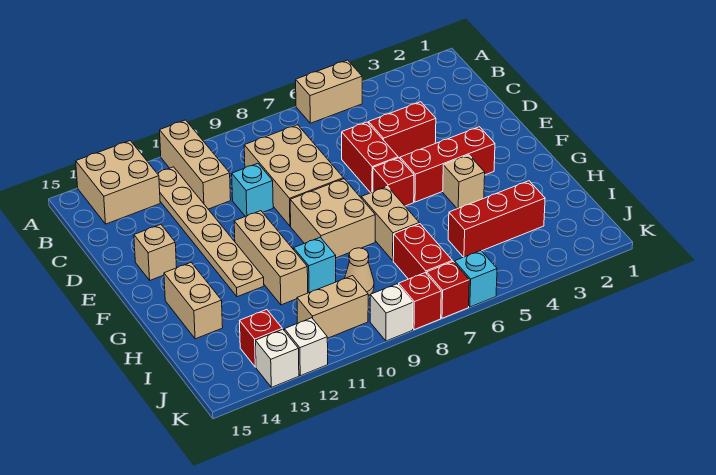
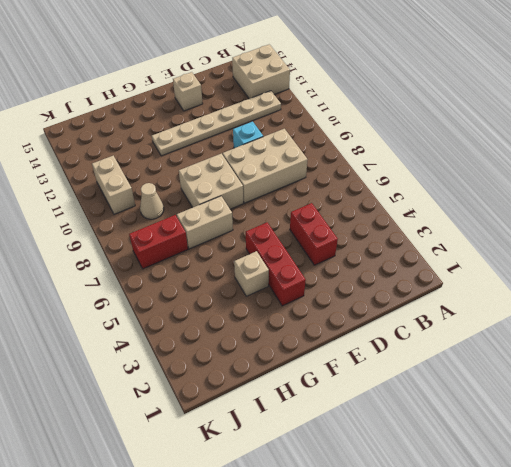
none -> tan brick A5:A6 level 1
none -> tan brick A11:C11 level 1
none -> red brick D6:E6 level 1

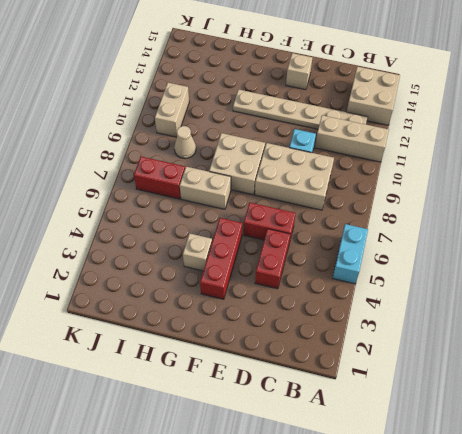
cyan brick A5:A6 level 1 -> tan brick A5:A6 level 1
none -> red brick F6 level 1
none -> tan brick F11:H11 level 1
none -> tan brick G14:H14 level 1

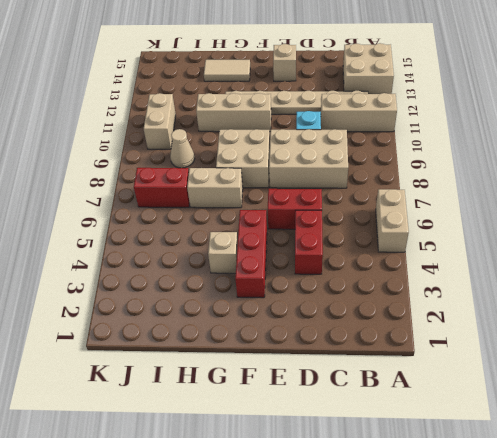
tan tile G14:H14 level 1 -> tan brick G14:H14 level 1
none -> red brick F6 level 1
none -> cyan brick H10 level 1
none -> red brick I3:I5 level 1

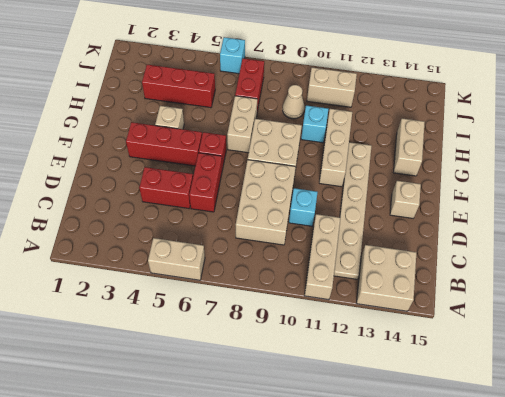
none -> red brick J13 level 1
none -> red brick K7 level 1
none -> red brick K8 level 1

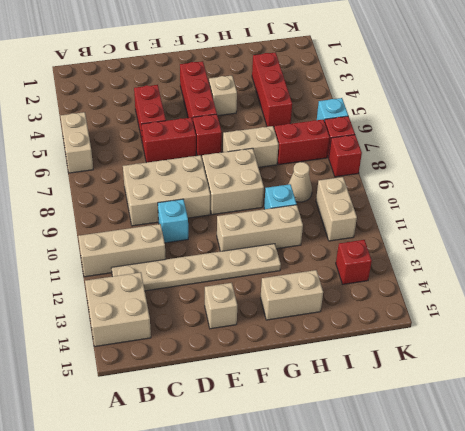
none -> white brick K9 level 1
none -> white brick K12 level 1
none -> white brick K13 level 1

